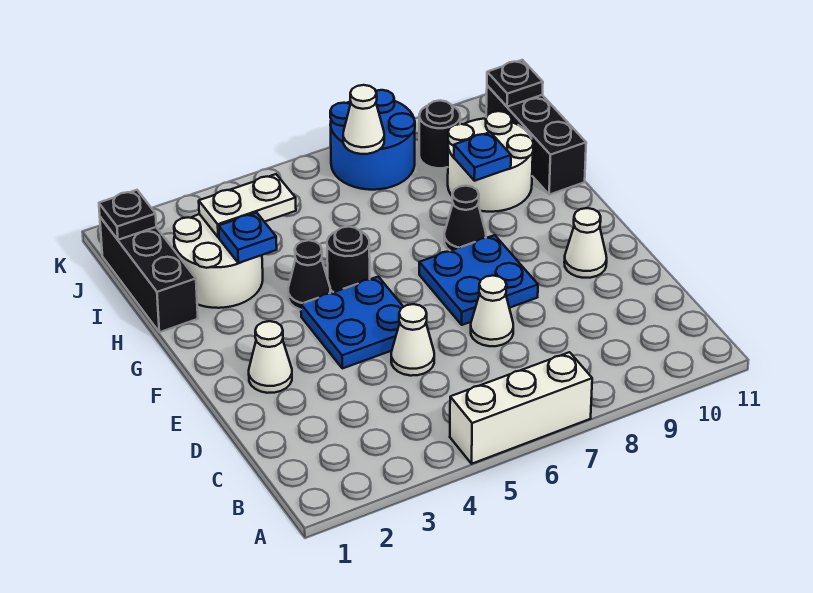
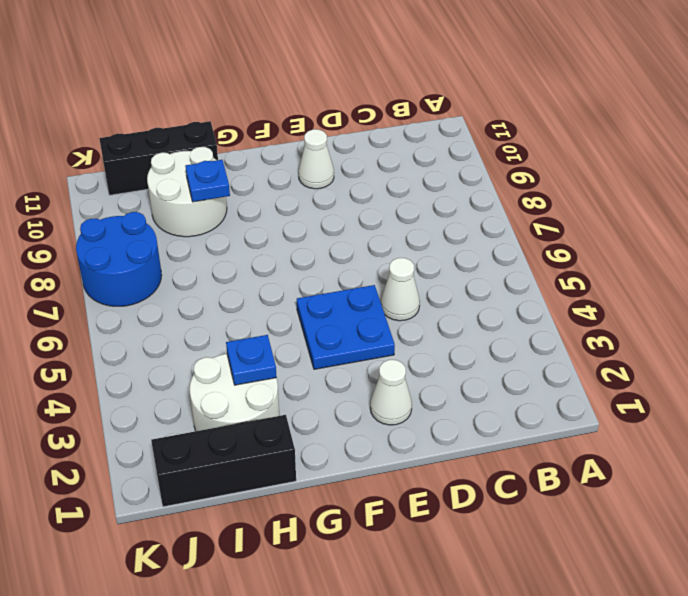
none -> white brick A5:A7 level 1
none -> white cone D7 level 1
none -> blue plate E7:F8 level 1

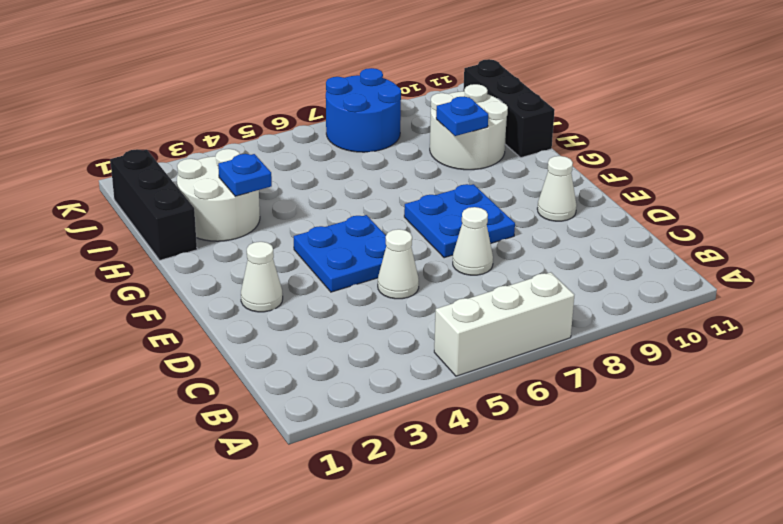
none -> black cone G4 level 1
none -> black round brick G5 level 1
none -> black cone G8 level 1

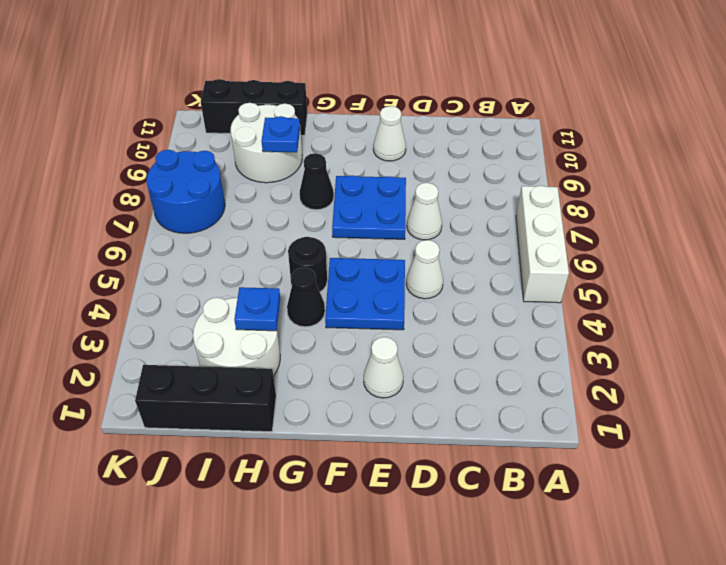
none -> black round brick J9 level 1
none -> white plate I3:I4 level 2
none -> black plate J1 level 2

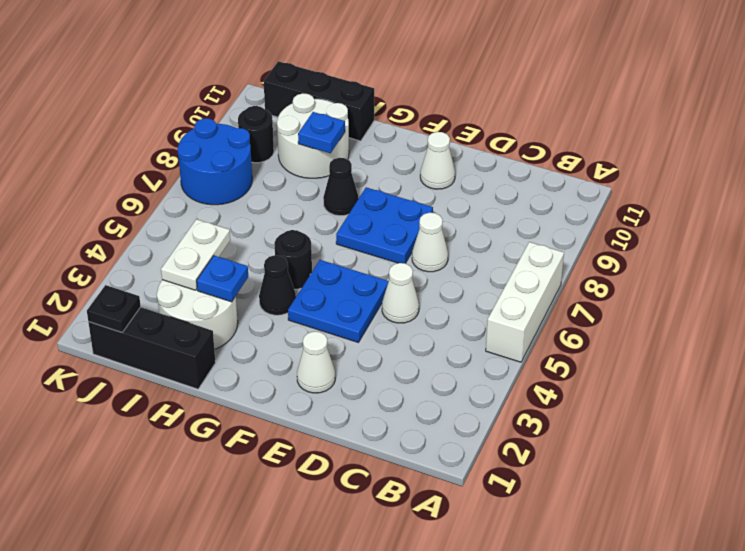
none -> white cone J7 level 2
none -> black plate J11 level 2

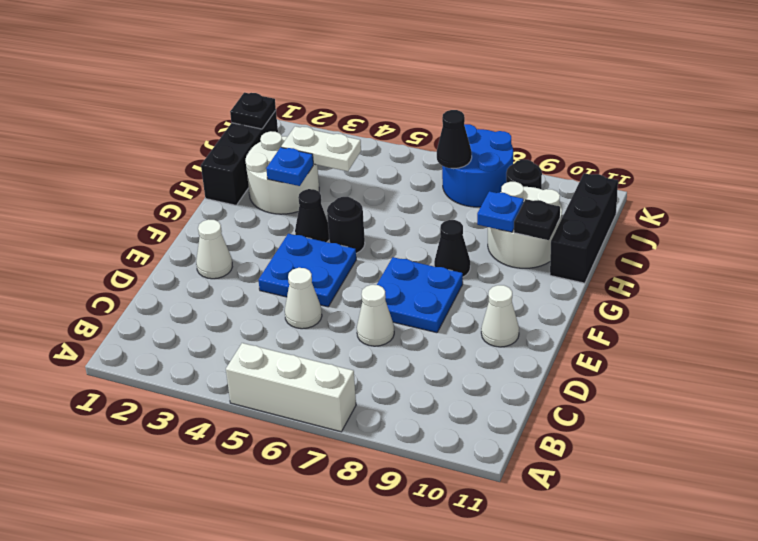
black plate H10 level 2 -> black plate J11 level 2
black cone J7 level 2 -> white cone J7 level 2

